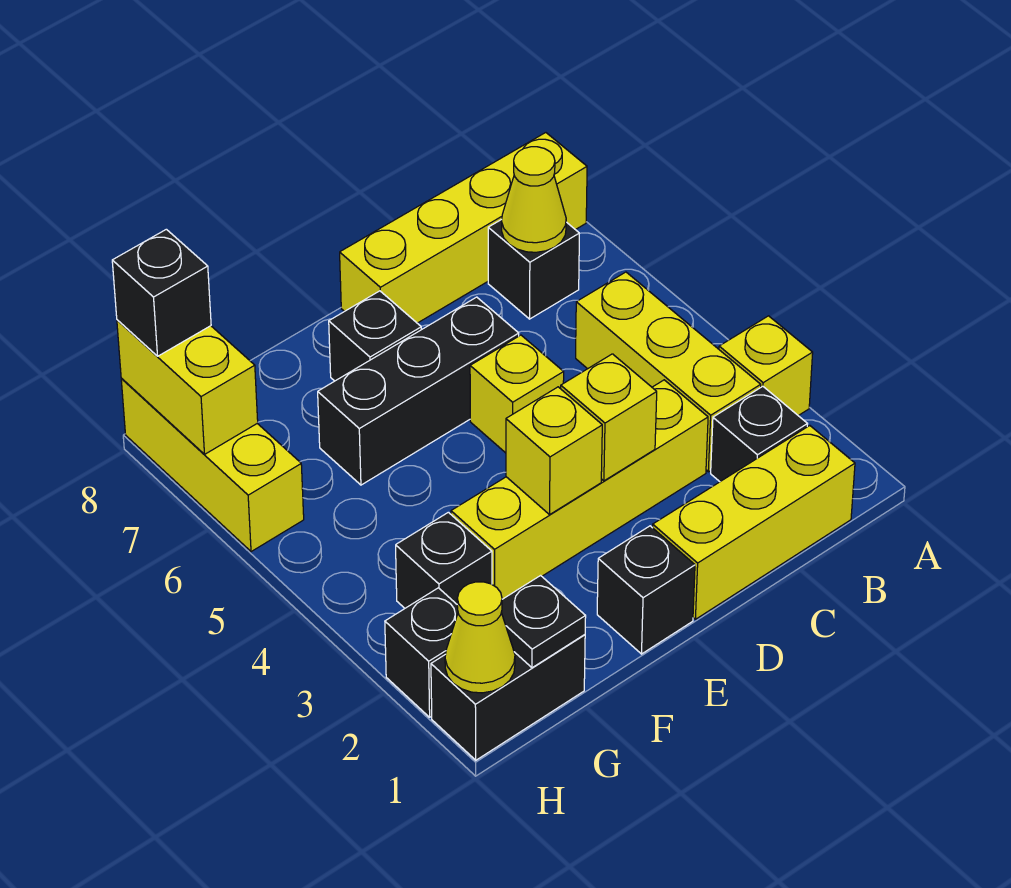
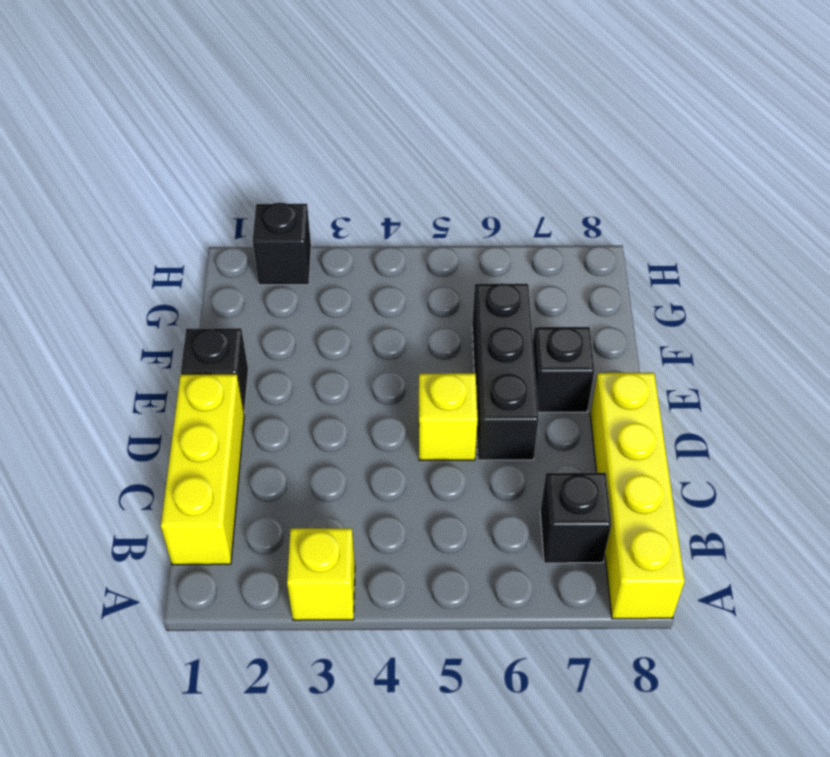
none -> black brick B2 level 1
none -> yellow brick B3:B5 level 1
none -> yellow brick C3:F3 level 1

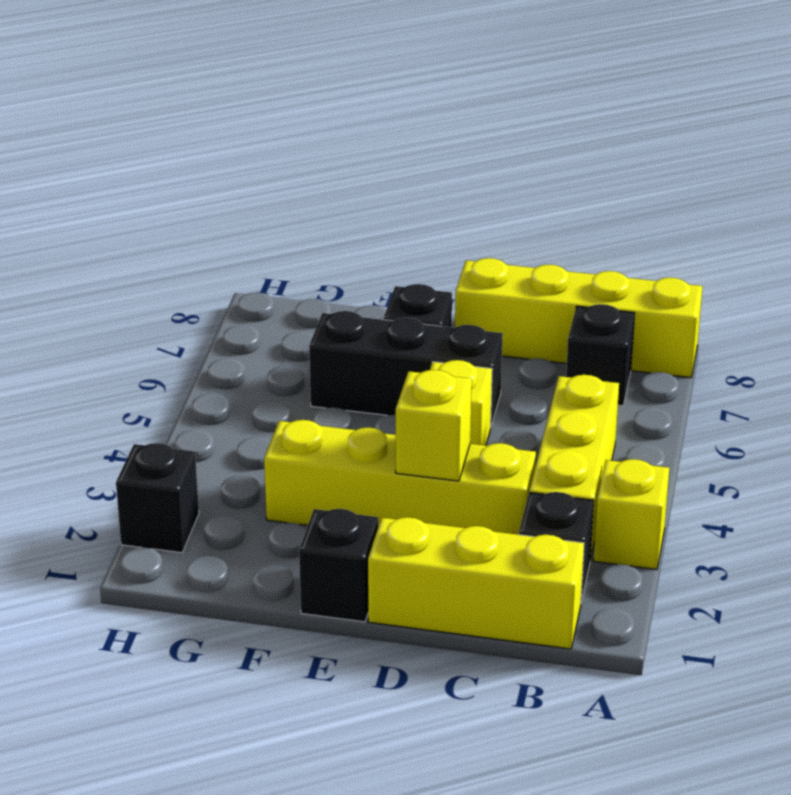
none -> black brick G1:H1 level 1
none -> black brick G3 level 1
none -> yellow brick H6:H8 level 1

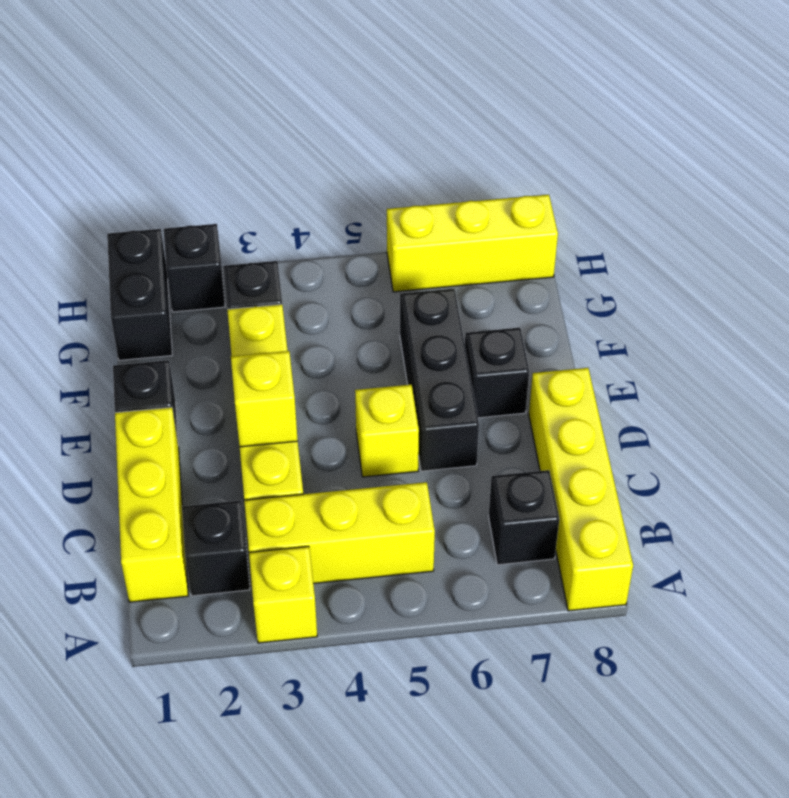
none -> yellow cone B7 level 2
none -> yellow brick E3 level 2
none -> black plate G1 level 2

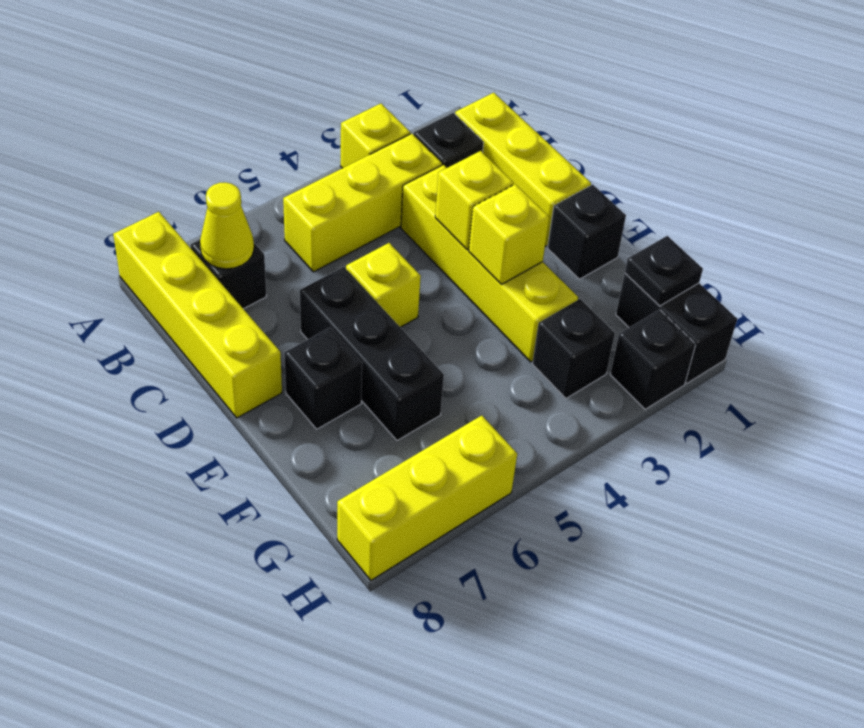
none -> yellow cone H1 level 2
none -> yellow brick H7:H8 level 2
none -> black brick H8 level 3

